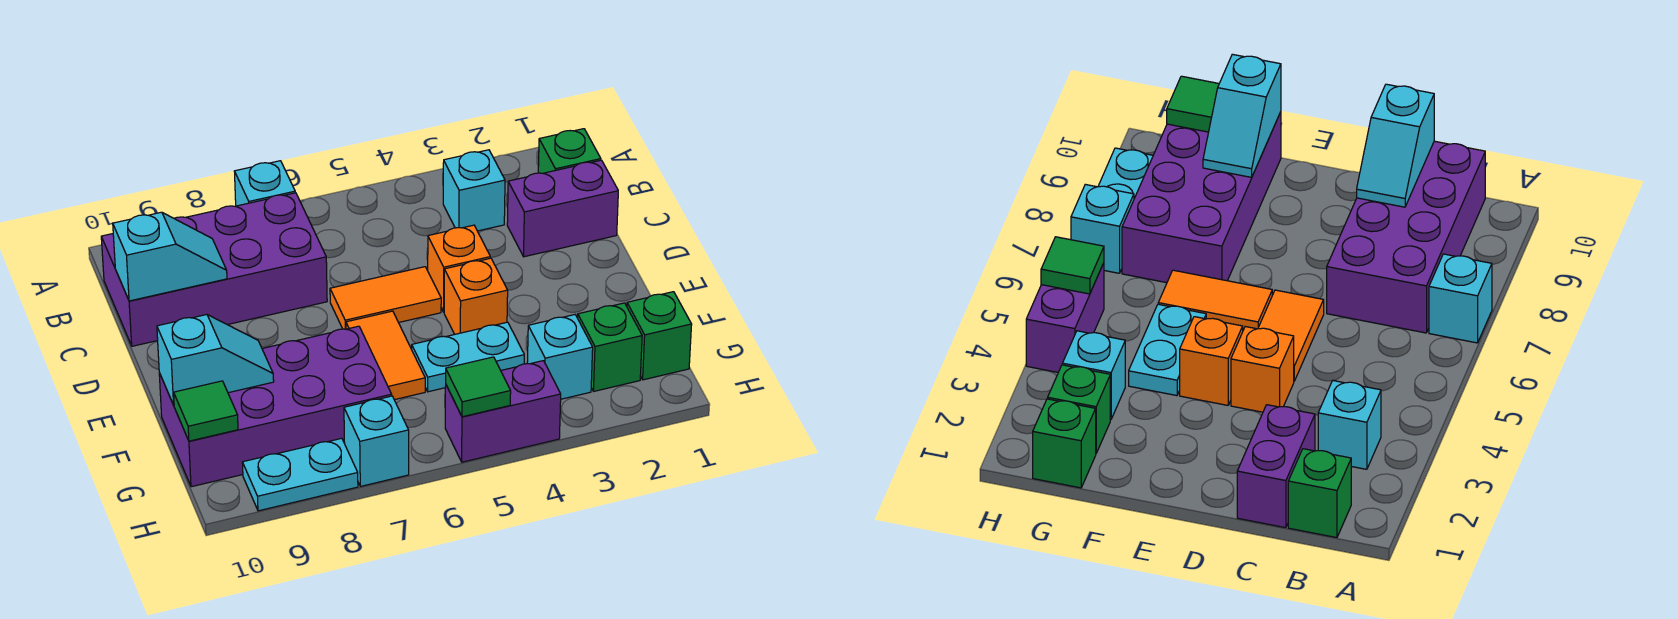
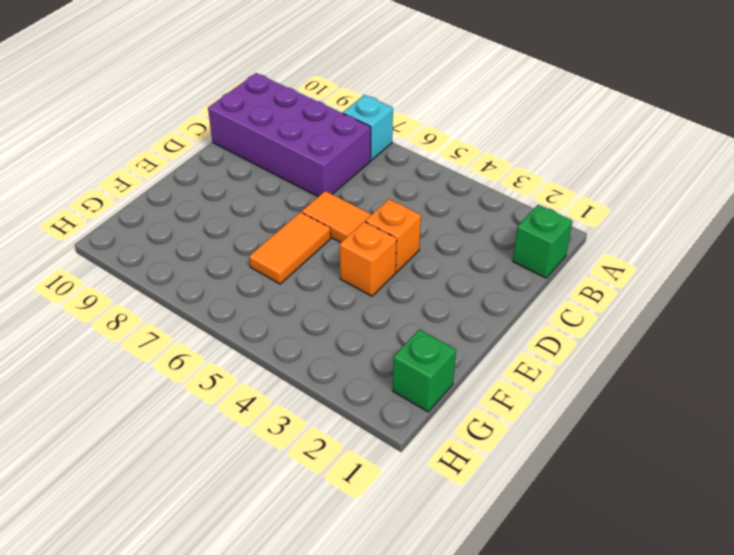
none -> cyan brick B3 level 1
none -> purple brick C1:C2 level 1
none -> cyan plate F4:F5 level 1

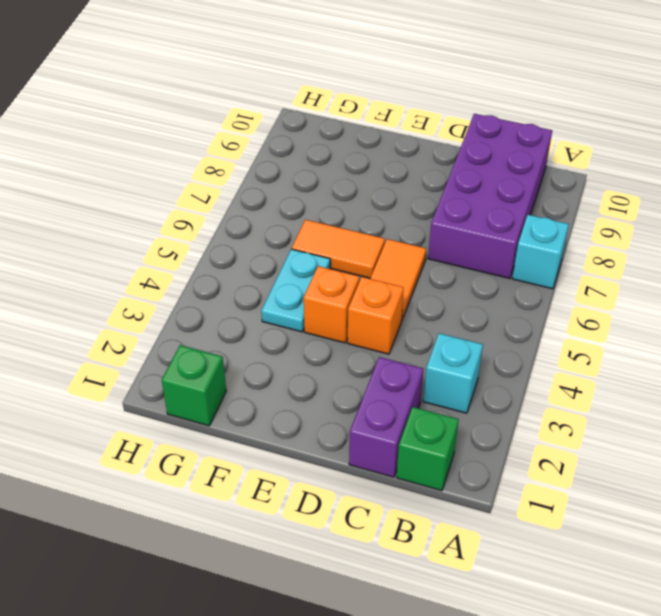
none -> purple brick F7:G10 level 1
none -> green brick G2 level 1
none -> cyan brick G3 level 1

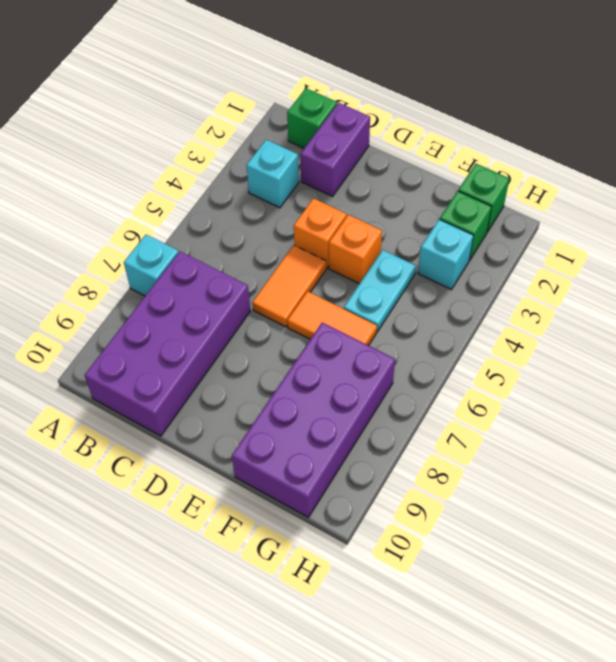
none -> purple brick H4:H5 level 1
none -> cyan brick H7 level 1
none -> cyan plate H8:H9 level 1

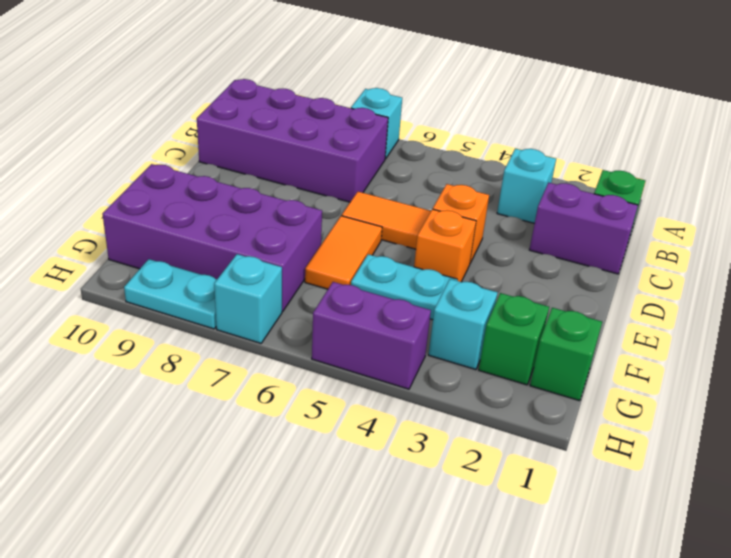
none -> cyan slope C9:C10 level 2 top 10
none -> cyan slope F9:F10 level 2 top 10
none -> green tile G10 level 2

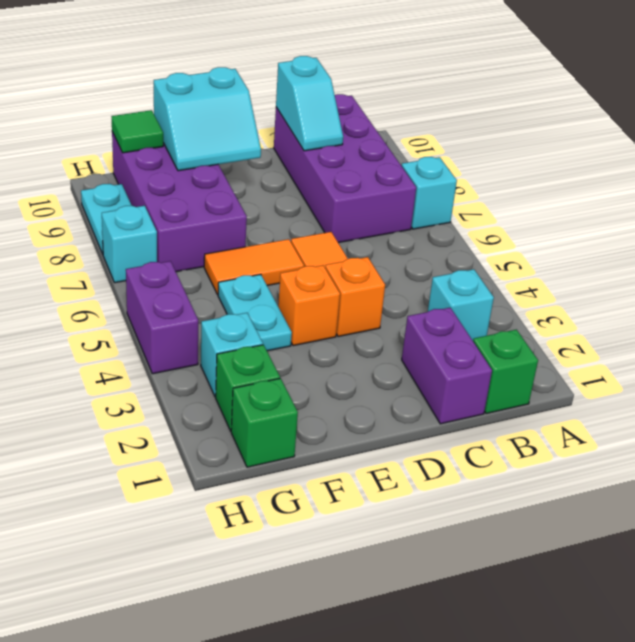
cyan slope E9:F10 level 2 top 10 -> cyan slope F9:F10 level 2 top 10
none -> green tile H5 level 2

